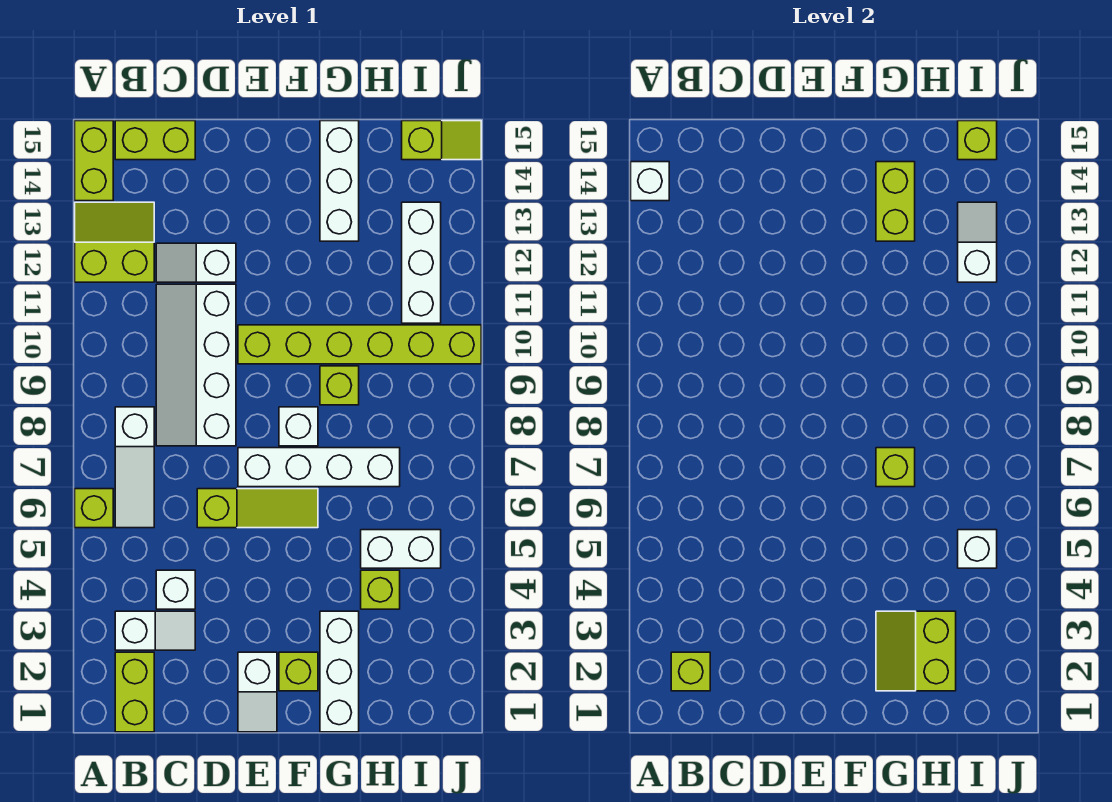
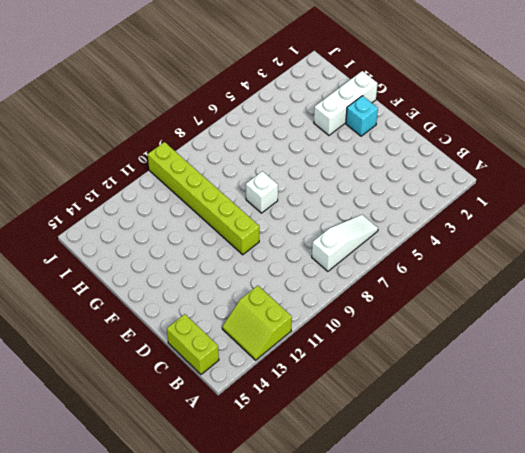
cyan brick F2 level 1 -> lime brick F2 level 1
none -> lime brick A6 level 1
none -> lime brick A14:A15 level 1
none -> lime brick B1:B2 level 1
none -> white slope B3:C3 level 1 top B

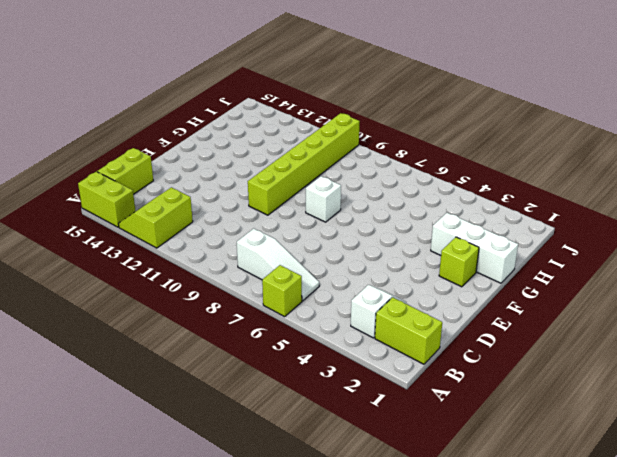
none -> white brick C4 level 1
none -> white slope C8:D11 level 1 top D
none -> white slope C12:D12 level 1 top D
none -> lime slope D6:F6 level 1 top D

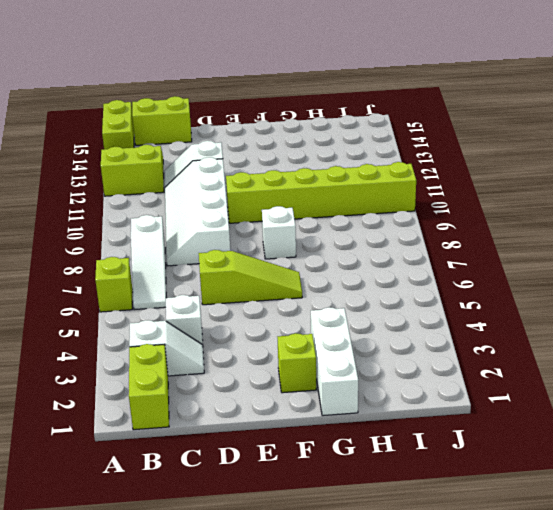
none -> white slope E1:E2 level 1 top 2
none -> white brick E7:H7 level 1
none -> lime brick G9 level 1
none -> white brick G13:G15 level 1

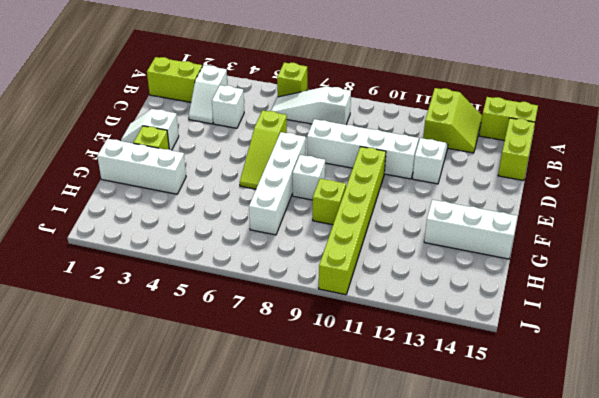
none -> lime brick H4 level 1
none -> white brick H5:I5 level 1
none -> white brick I11:I13 level 1
none -> lime slope I15:J15 level 1 top I

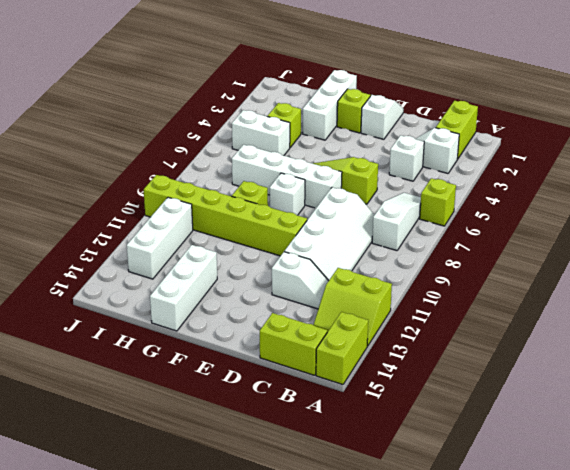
none -> lime slope I15:J15 level 1 top I
none -> white brick A14 level 2
none -> lime brick B2 level 2
none -> lime slope G2:H3 level 2 top H

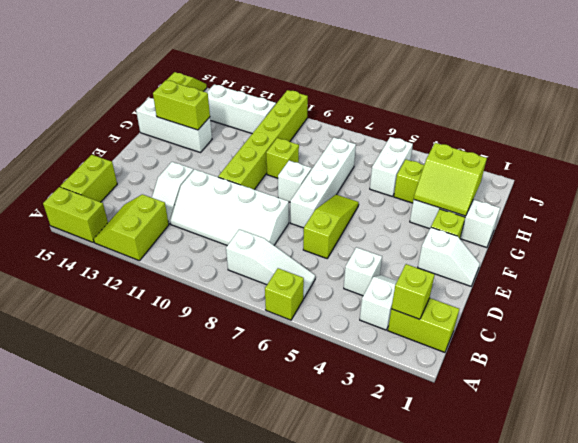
none -> white brick A14 level 2
none -> lime brick G7 level 2
none -> white brick I5 level 2
none -> white slope I12:I13 level 2 top 12

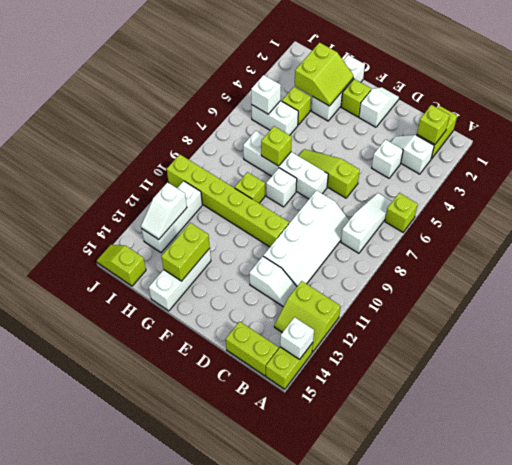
none -> lime brick I15 level 2

